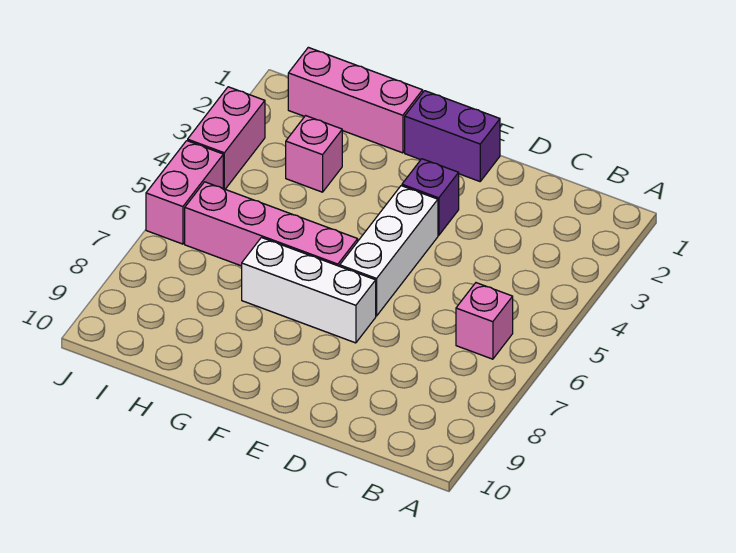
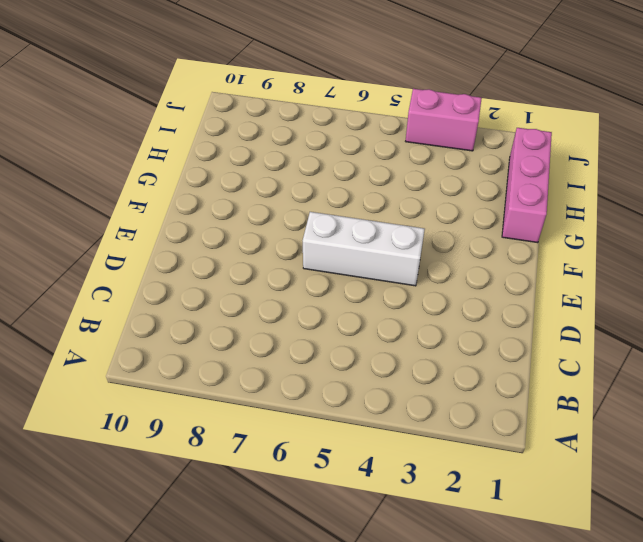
none -> pink brick B6 level 1
none -> purple brick E1:F1 level 1

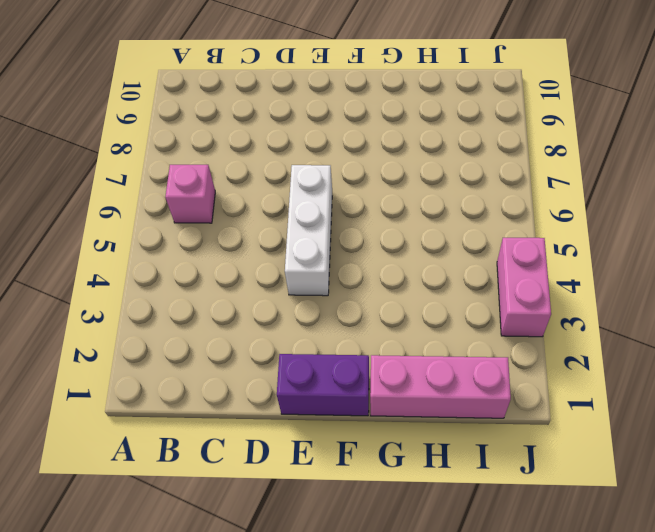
none -> purple brick E3 level 1
none -> white brick E7:G7 level 1

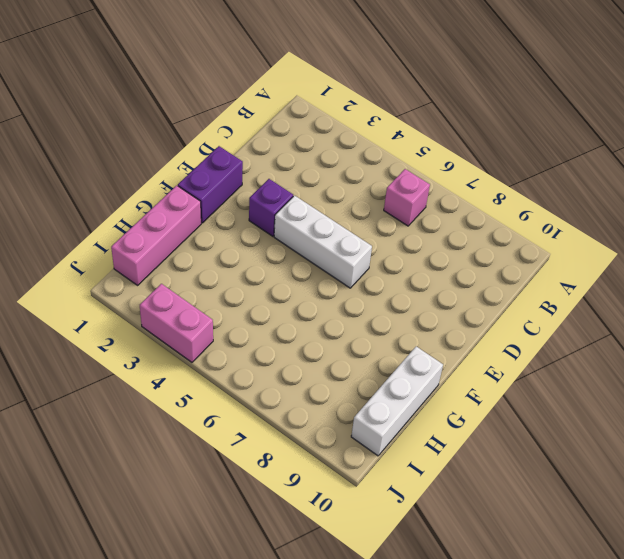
white brick G10:I10 level 1 -> white brick E7:G7 level 1
none -> pink brick F6:I6 level 1
none -> pink brick H3 level 1

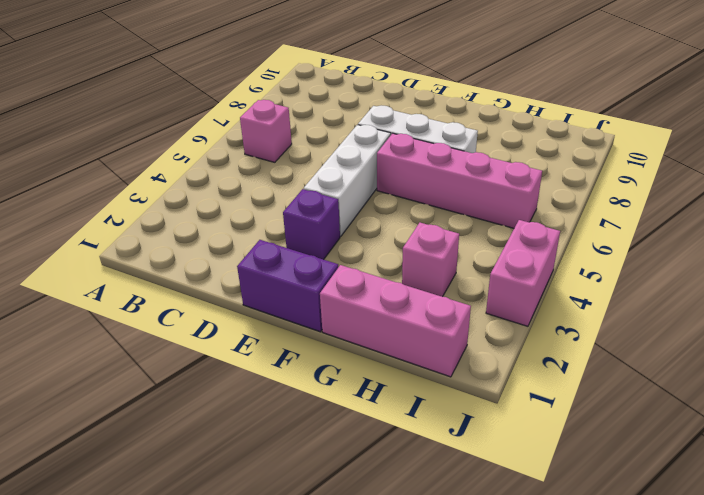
none -> pink brick J5:J6 level 1

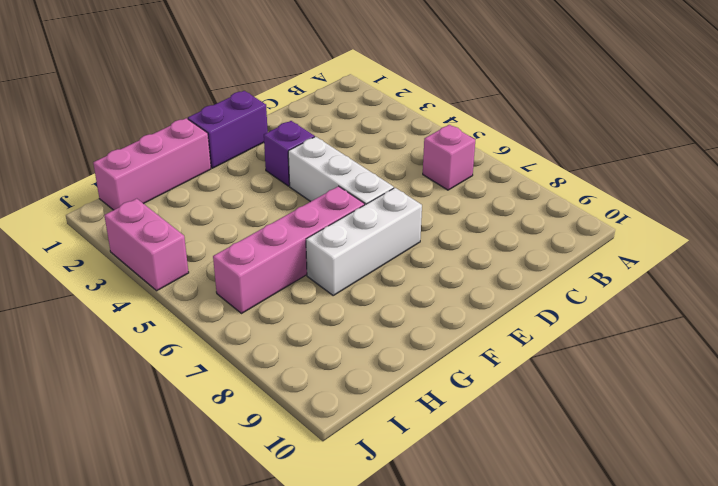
none -> pink brick H3 level 1
none -> pink brick J5:J6 level 1

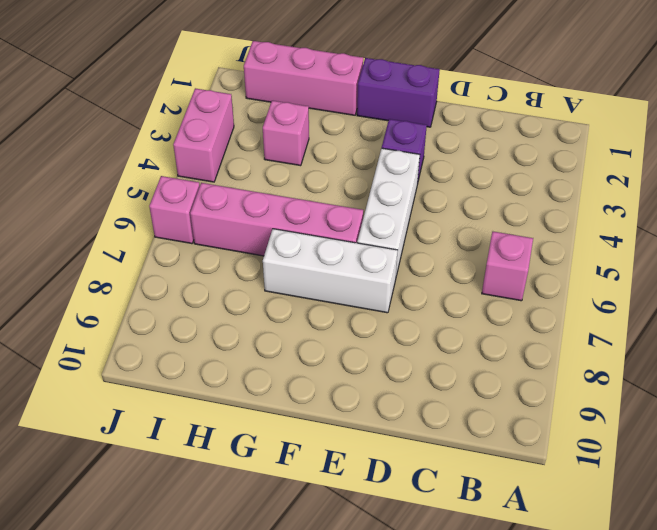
pink brick J6 level 1 -> pink brick J5:J6 level 1

